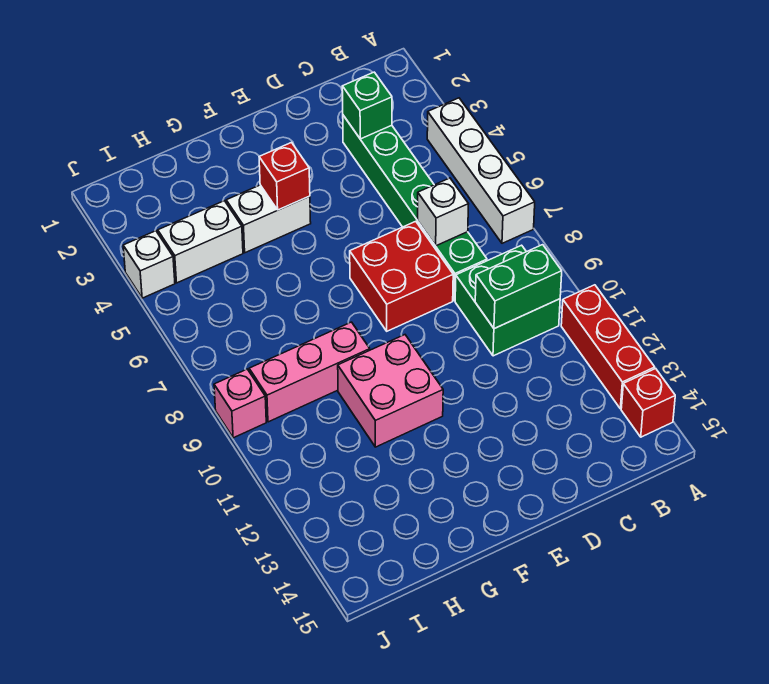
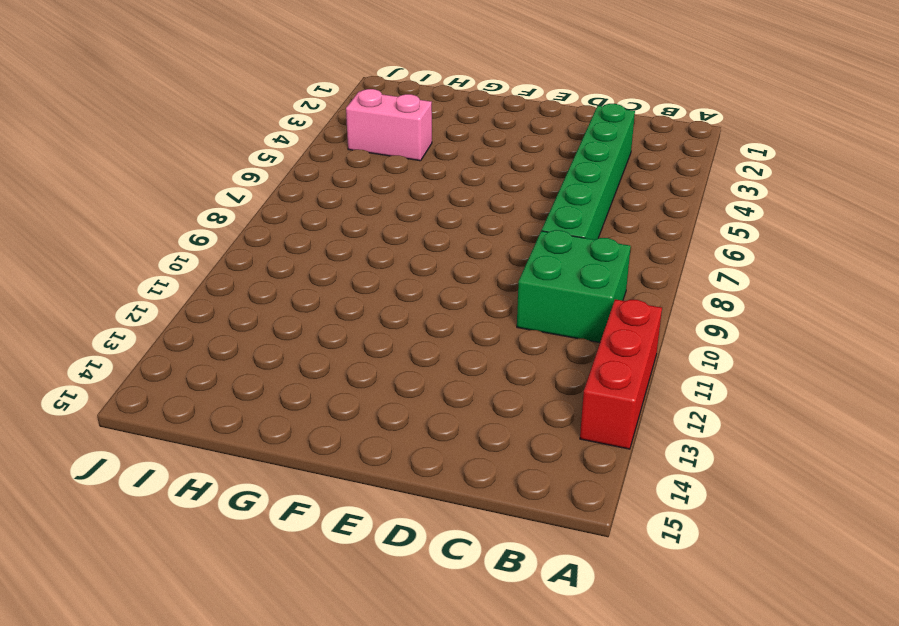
pink brick H4:I4 level 1 -> white brick H4:I4 level 1
none -> white brick A4:A7 level 1
none -> red brick A14 level 1
none -> red brick D7:E8 level 1

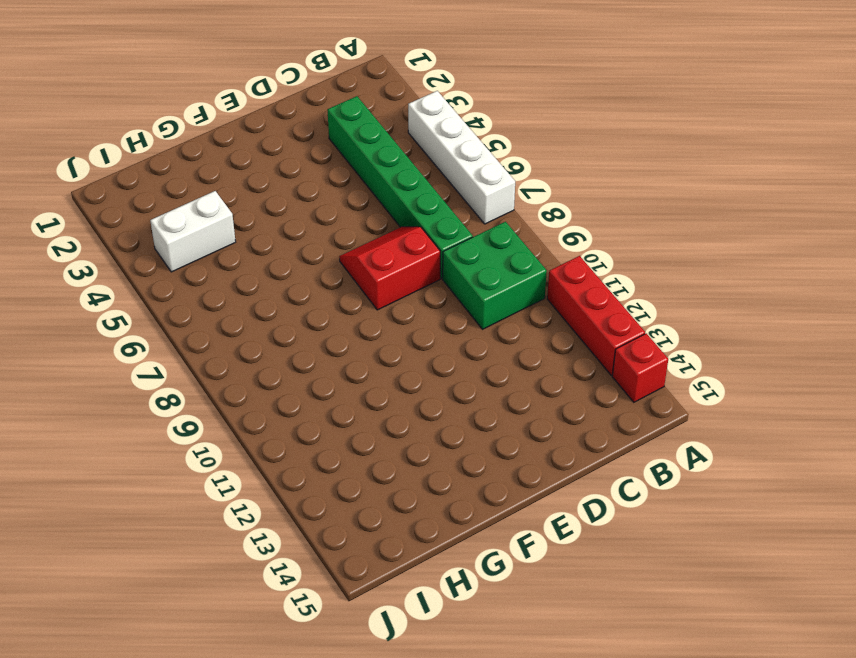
red slope D7:E8 level 1 top 8 -> red brick D7:E8 level 1
none -> white brick F4:G4 level 1
none -> pink brick F10:G11 level 1
none -> pink brick G9:I9 level 1

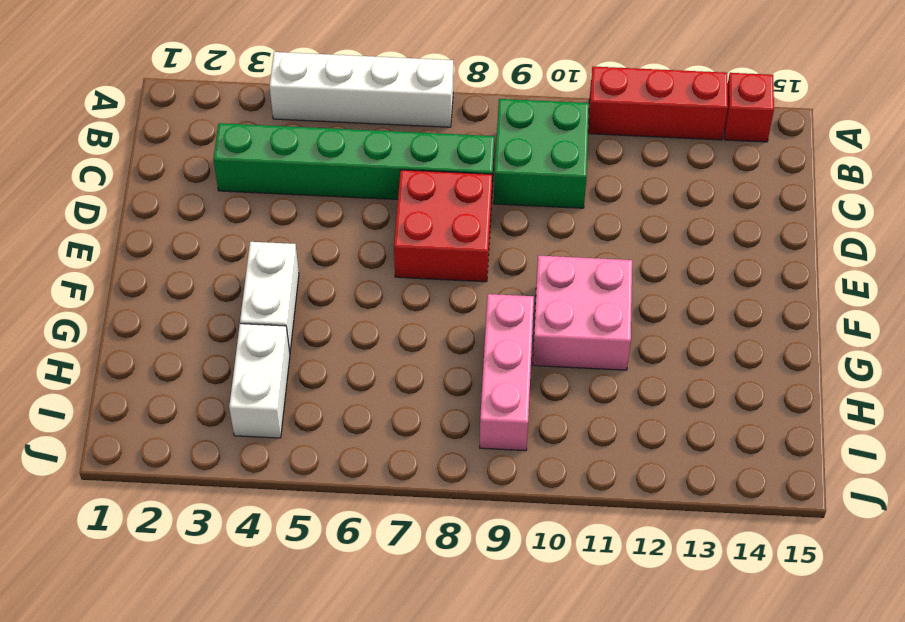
none -> white brick J4 level 1
none -> pink brick J9 level 1
none -> green brick B10:C10 level 2

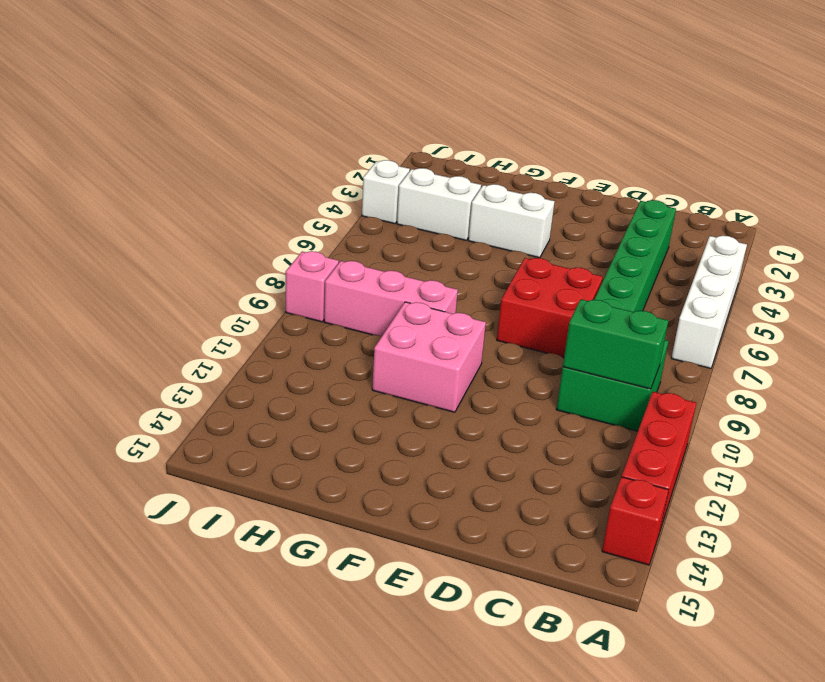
none -> green brick C3 level 2
none -> white brick C7 level 2
none -> red brick F4 level 2

